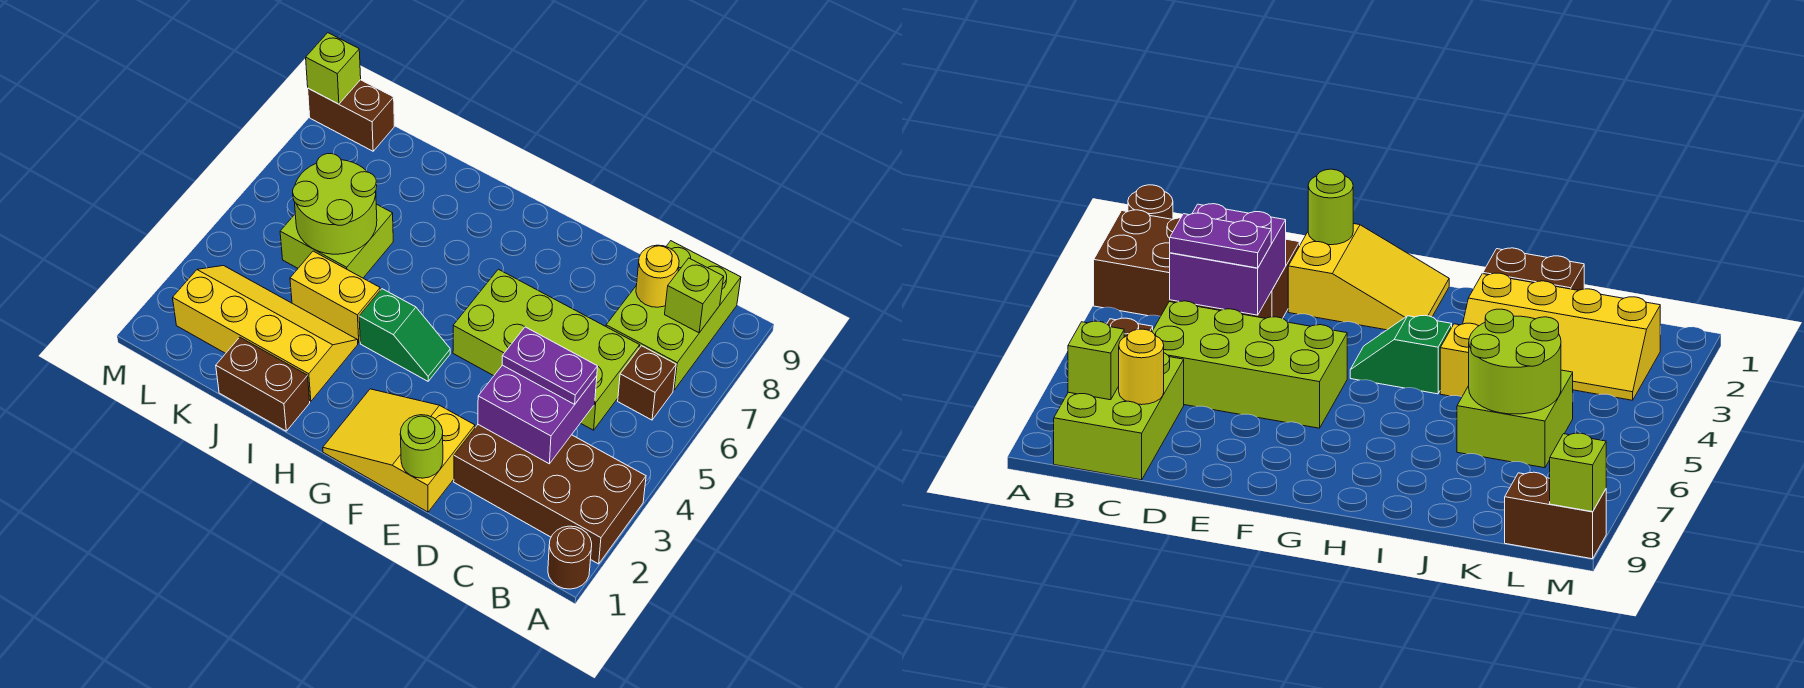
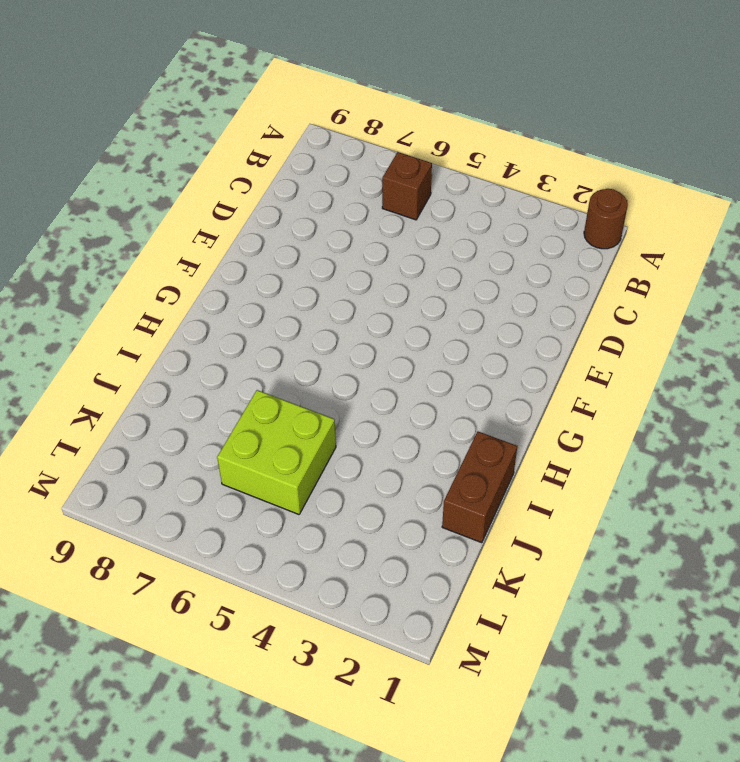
none -> brown brick A2:D3 level 1
none -> lime brick B7:C9 level 1
none -> lime brick C5:F6 level 1

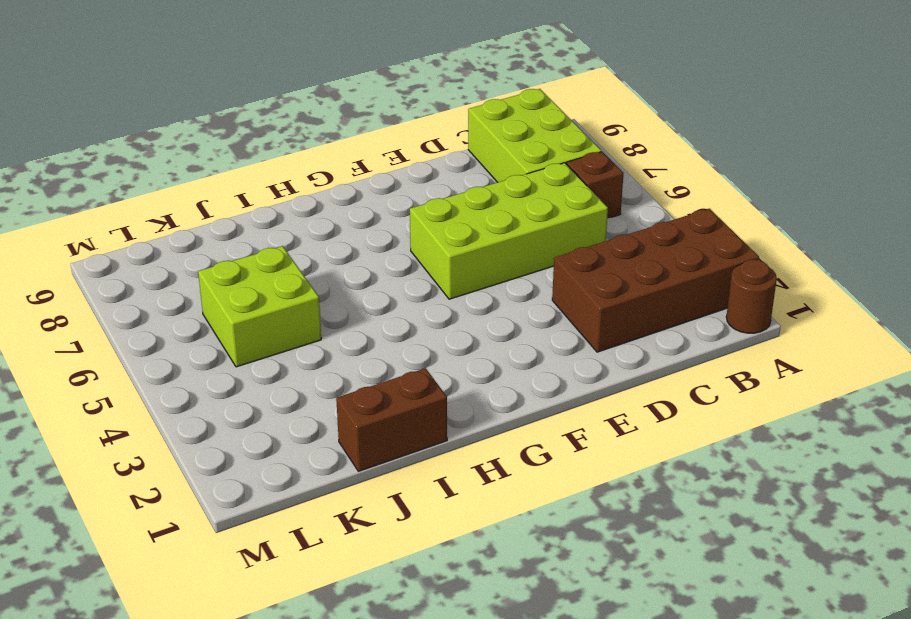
none -> yellow slope E1:G2 level 1 top E
none -> green slope G4:H4 level 1 top H
none -> yellow slope I2:L3 level 1 top 2

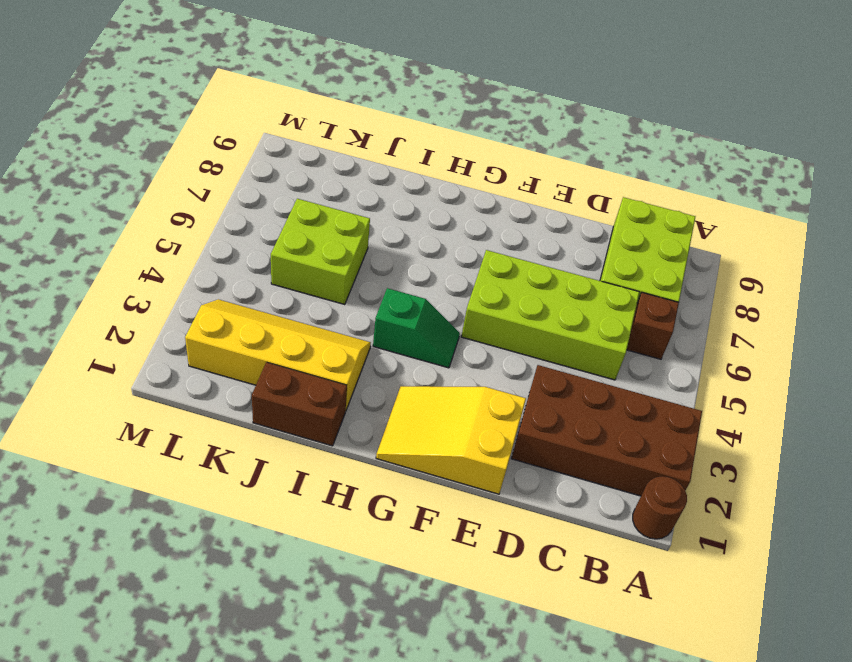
none -> yellow brick I4:J4 level 1
none -> brown brick L9:M9 level 1
none -> lime brick B8 level 2

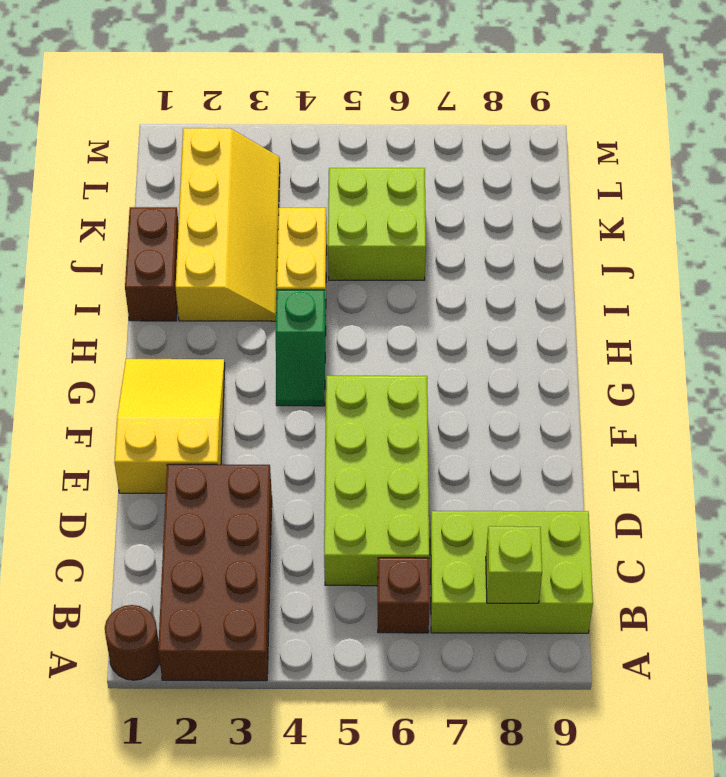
none -> brown brick L9:M9 level 1
none -> purple brick C3:D4 level 2
none -> yellow round brick C8 level 2

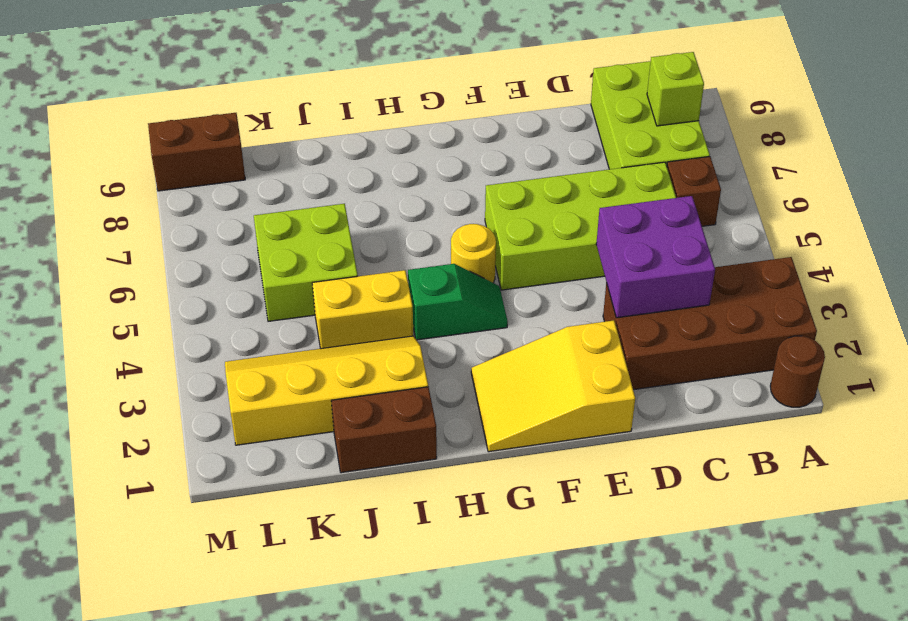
yellow round brick G5 level 1 -> yellow round brick C8 level 2
none -> lime round brick E1 level 2
none -> lime round brick J5:K6 level 2
none -> lime brick M9 level 2

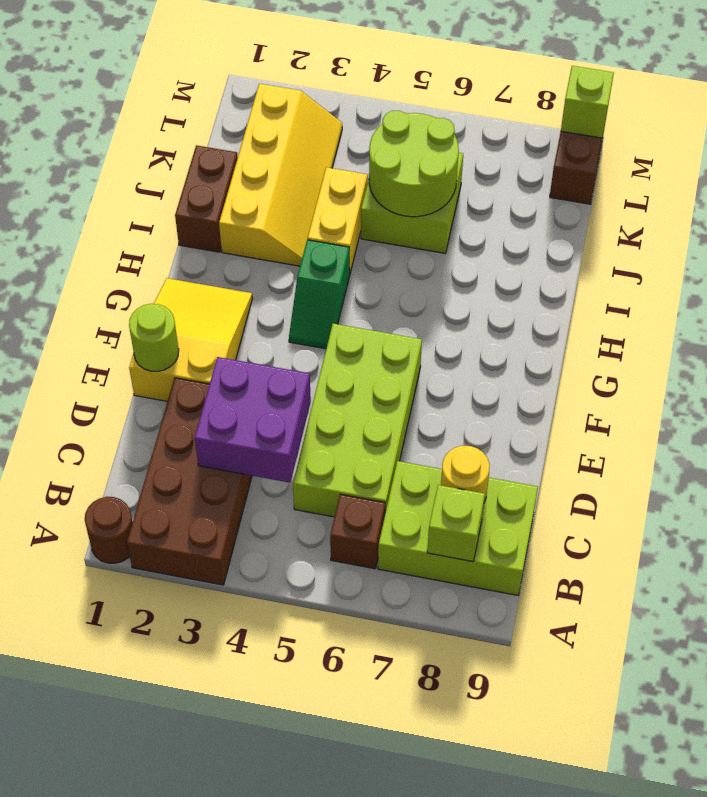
none -> purple plate C4:D4 level 3

